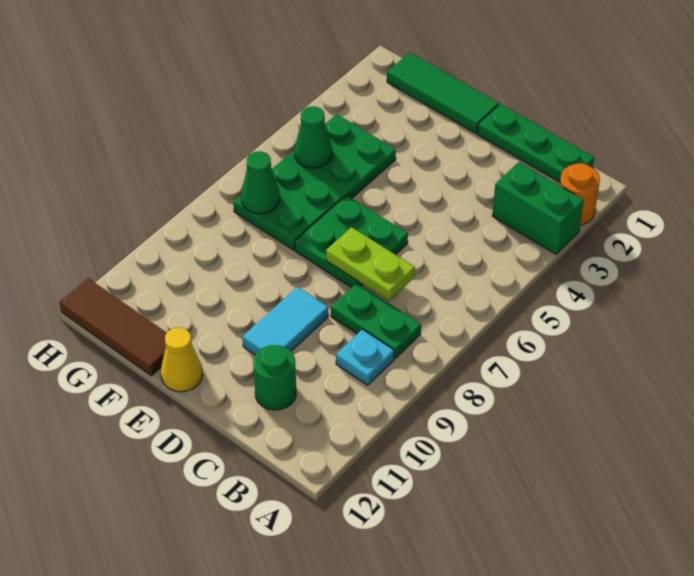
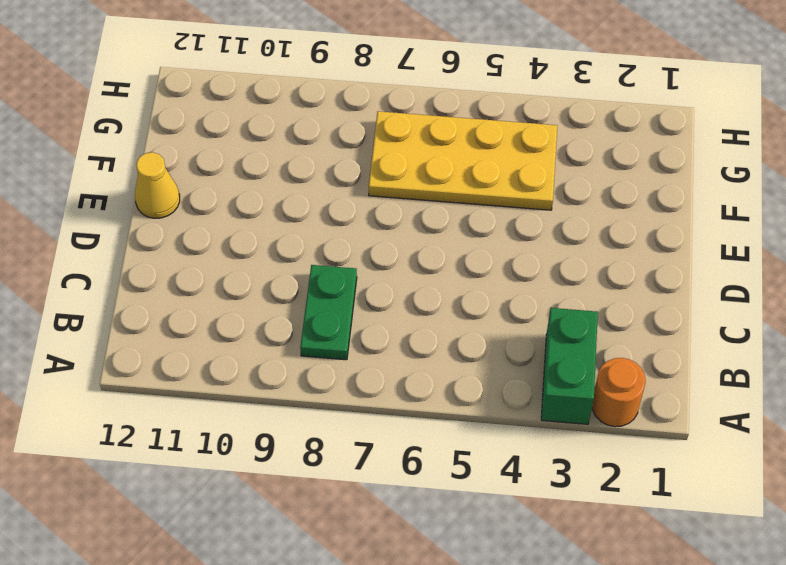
yellow plate F4:G7 level 1 -> green plate F4:G7 level 1
none -> green plate B1:D1 level 1
none -> cyan plate B9 level 1
none -> green round brick C11 level 1

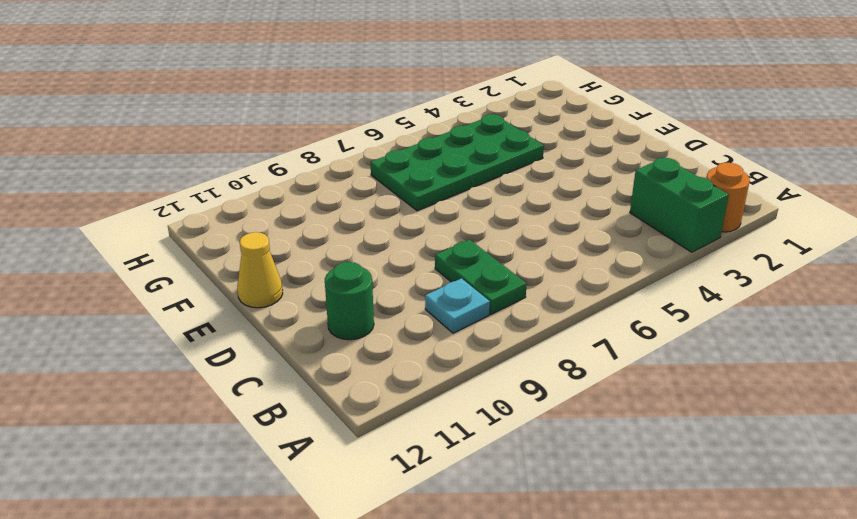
none -> green plate B1:D1 level 1
none -> green plate D6:E7 level 1
none -> cyan tile D9:D10 level 1

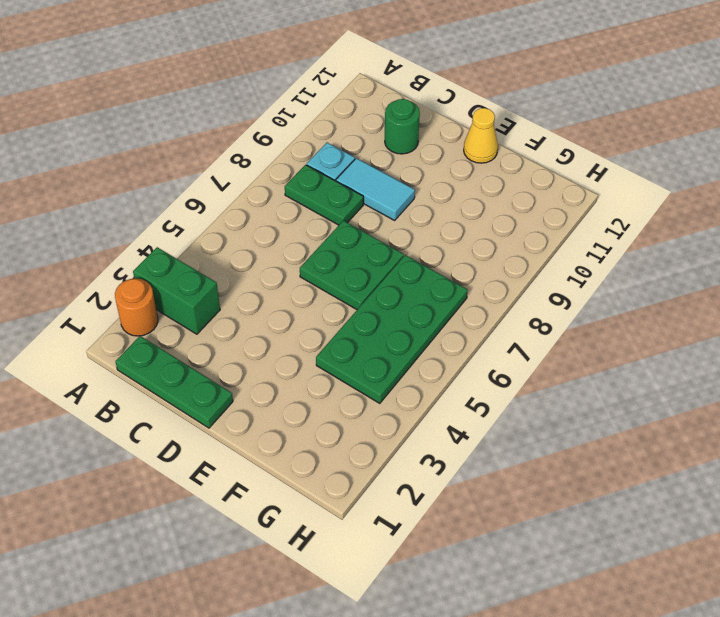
cyan tile C9:D9 level 1 -> cyan tile D9:D10 level 1
none -> green tile E1:G1 level 1
none -> brown tile F12:H12 level 1
none -> lime plate C7:D7 level 2

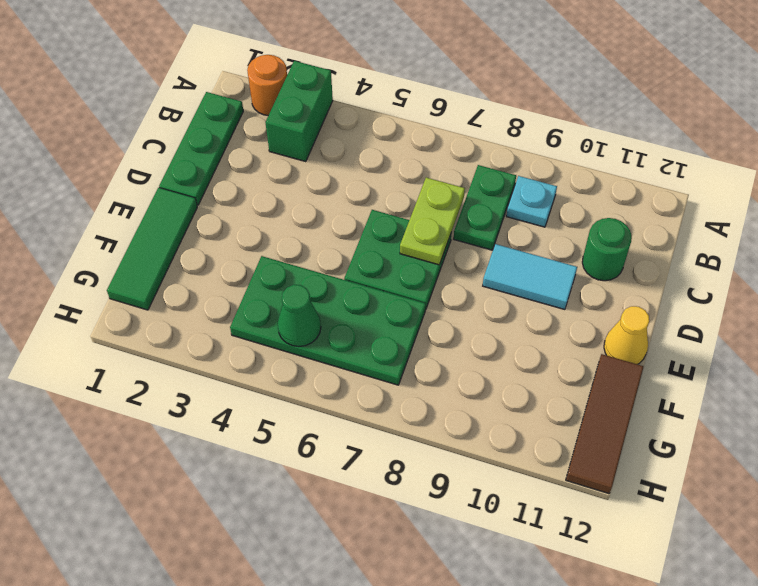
none -> green cone G7 level 2

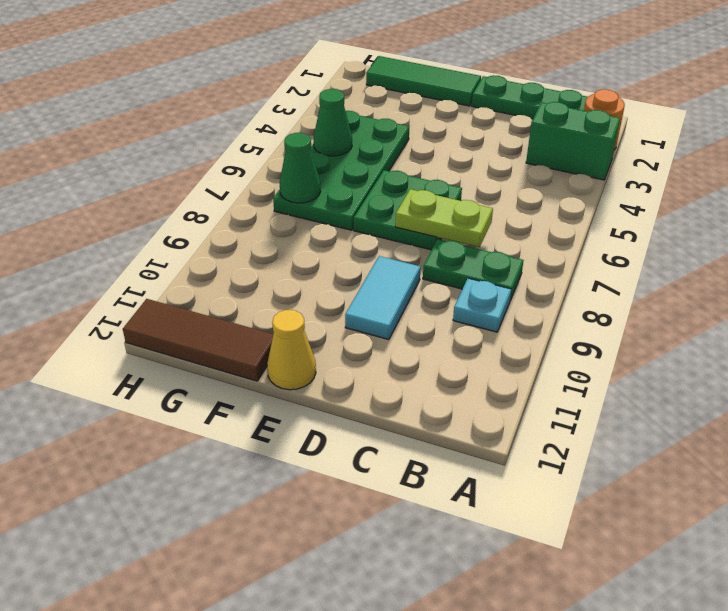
none -> green round brick C11 level 1

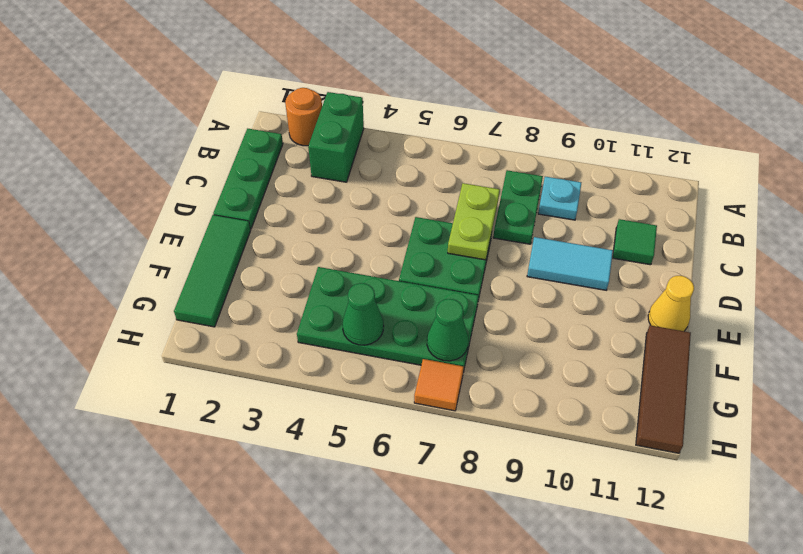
green tile C11 level 1 -> green round brick C11 level 1
orange tile H7 level 1 -> none

